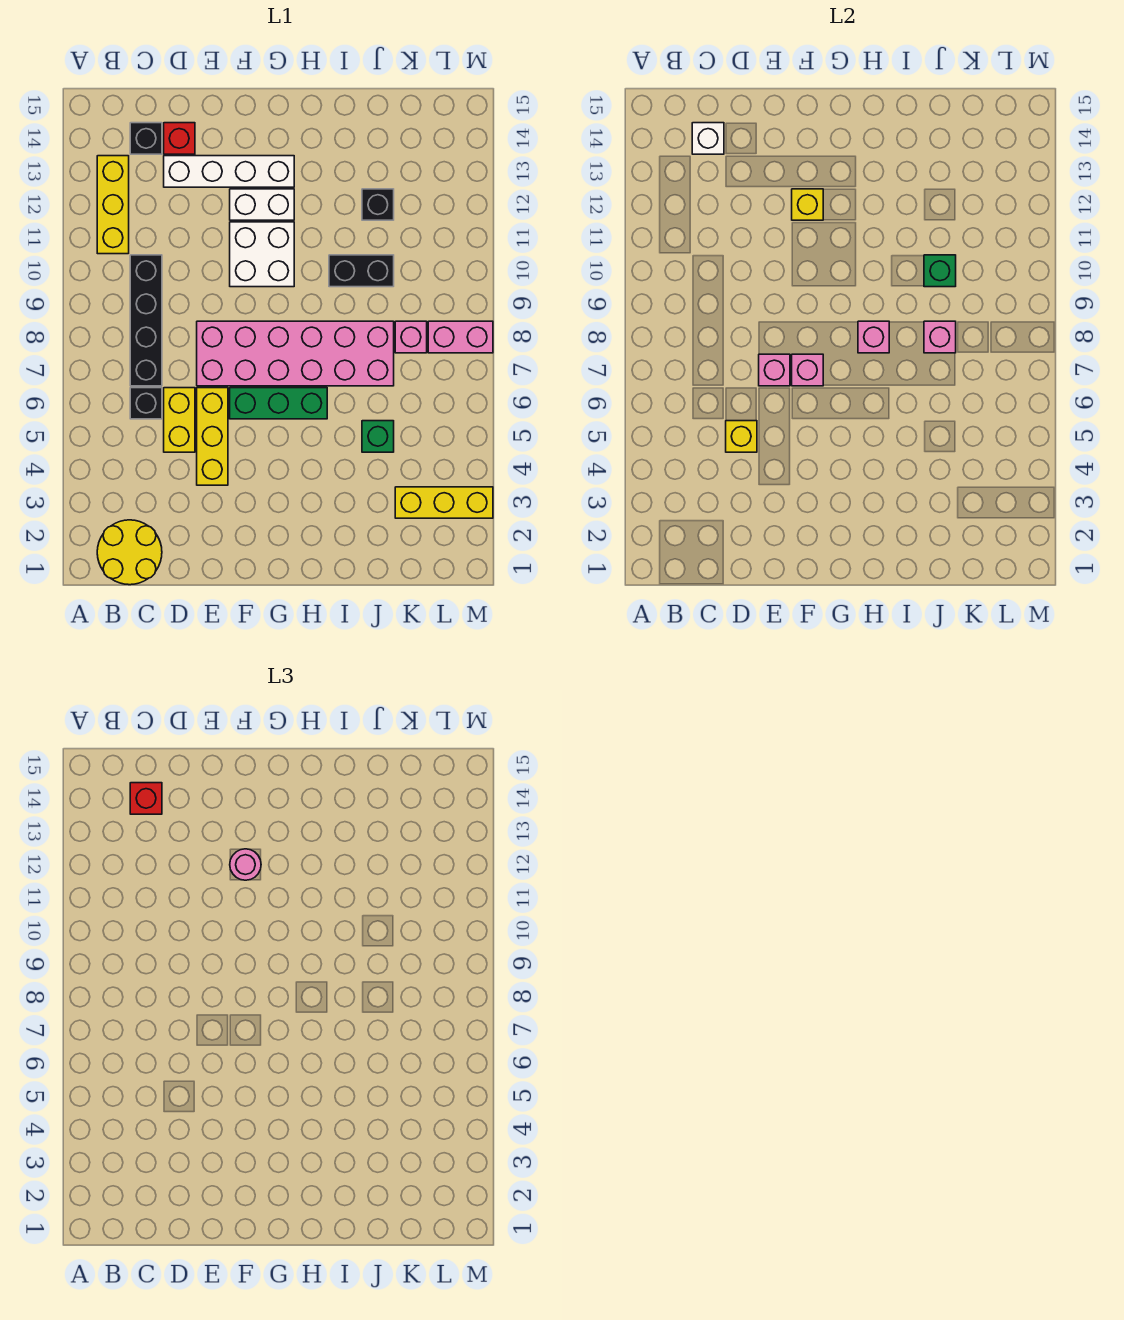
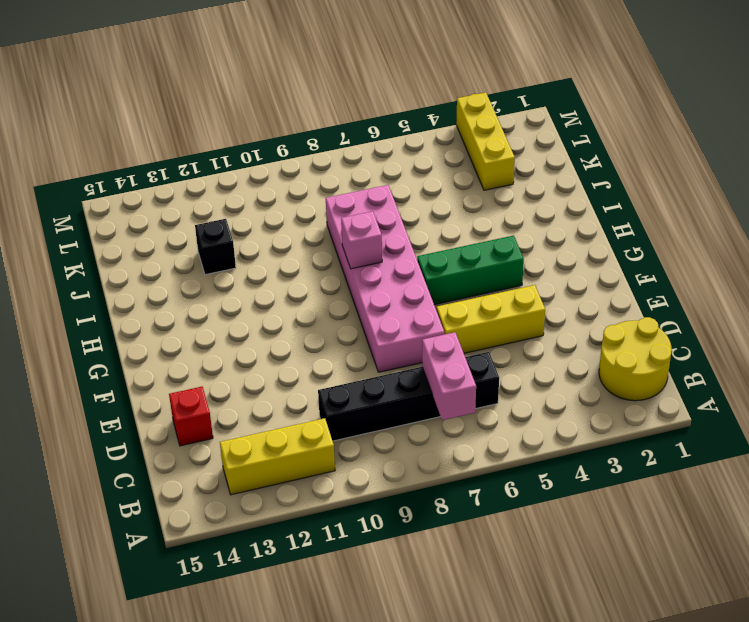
pink brick B7:C7 level 2 -> pink brick L8:M8 level 1
green brick G4:G6 level 1 -> green brick F6:H6 level 1
none -> black brick C14 level 1
none -> yellow brick D5:D6 level 1
none -> white brick D13:G13 level 1

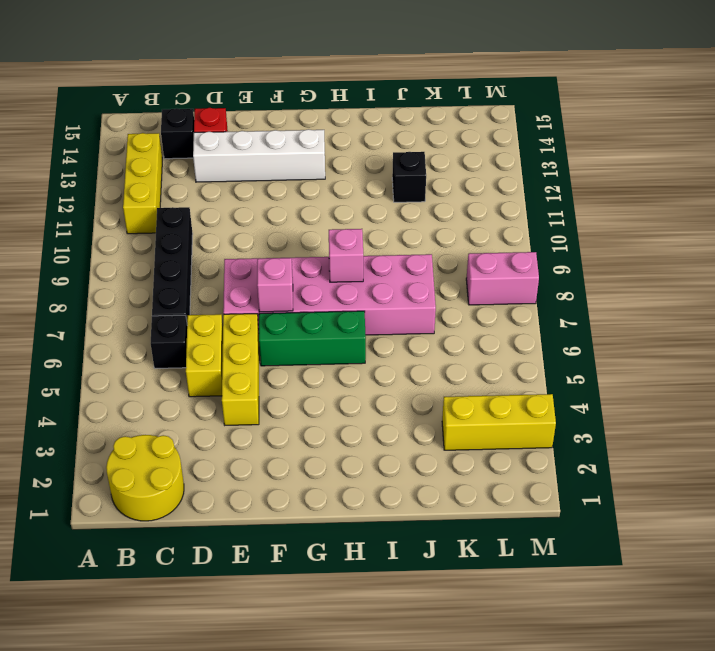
none -> white brick F10:G11 level 1
none -> white brick F12:G12 level 1
none -> black brick I10:J10 level 1

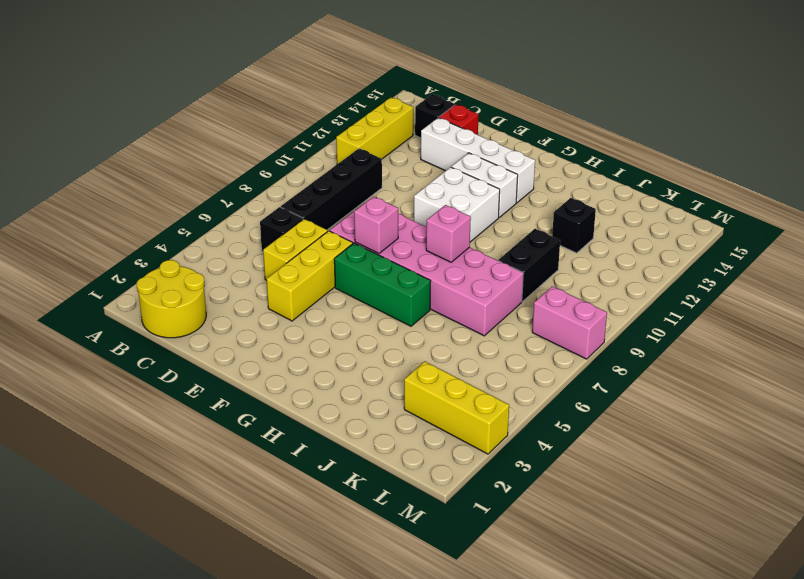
black brick J9:J10 level 1 -> black brick I10:J10 level 1
none -> green brick J5 level 1
none -> pink brick K8 level 1
none -> white brick C14 level 2

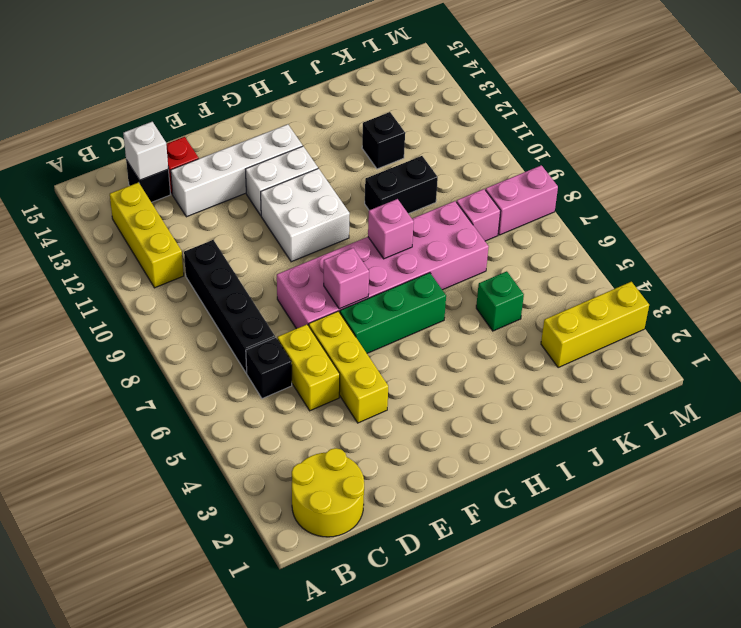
none -> yellow brick D5 level 2
none -> pink brick E7 level 2
none -> yellow brick F12 level 2

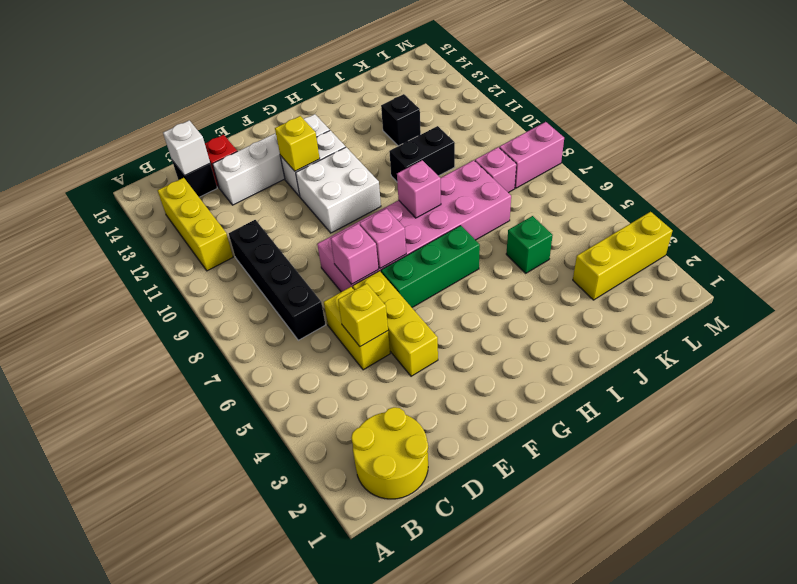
none -> black brick C6 level 1
none -> pink brick J8 level 2
none -> green brick J10 level 2

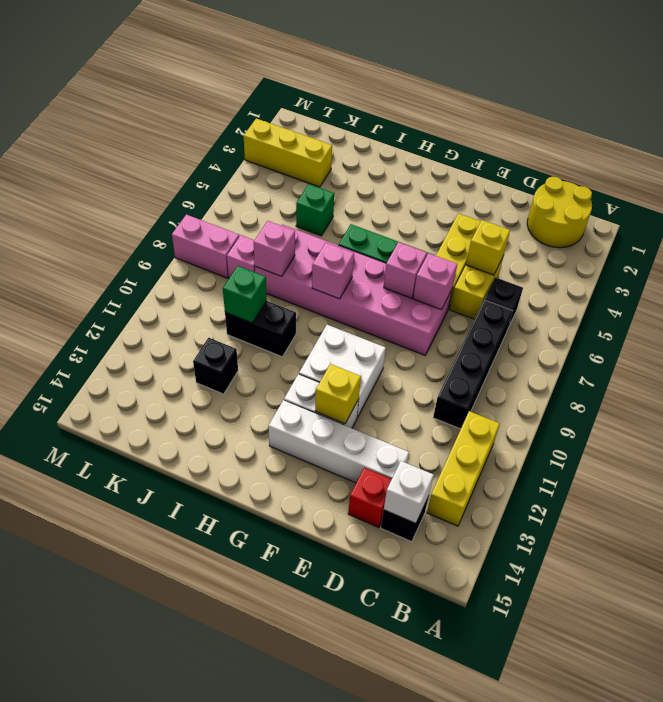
none -> red brick C14 level 3
none -> pink round brick F12 level 3

